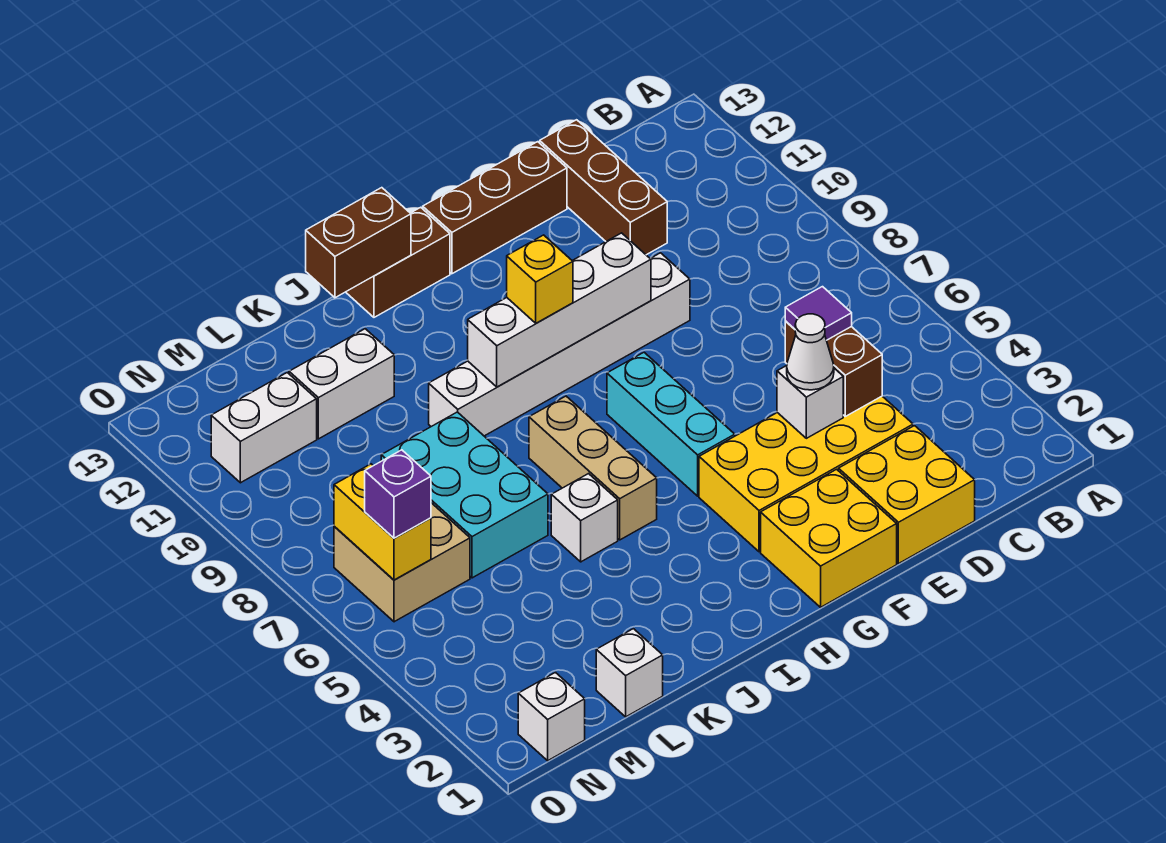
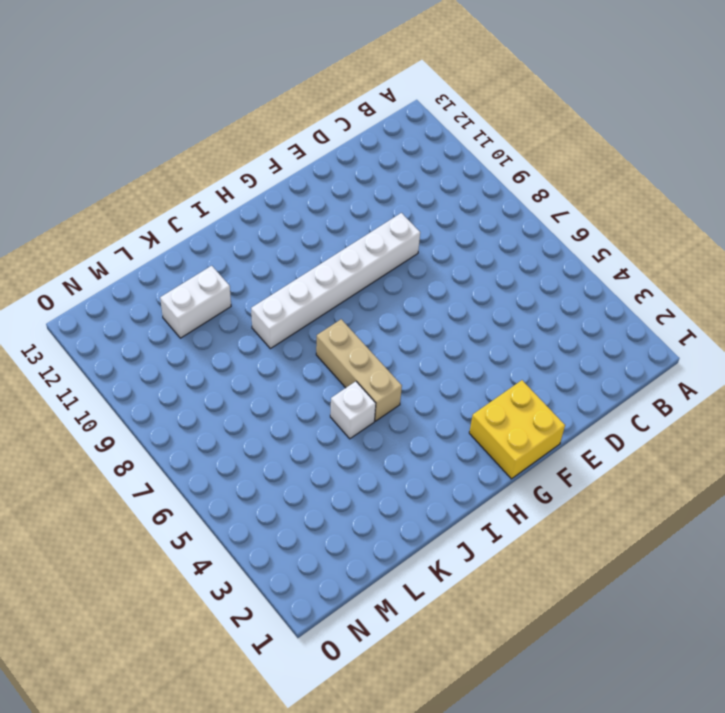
none -> yellow brick D1:E2 level 1
none -> yellow brick D3:G4 level 1
none -> brown brick D11:D13 level 1

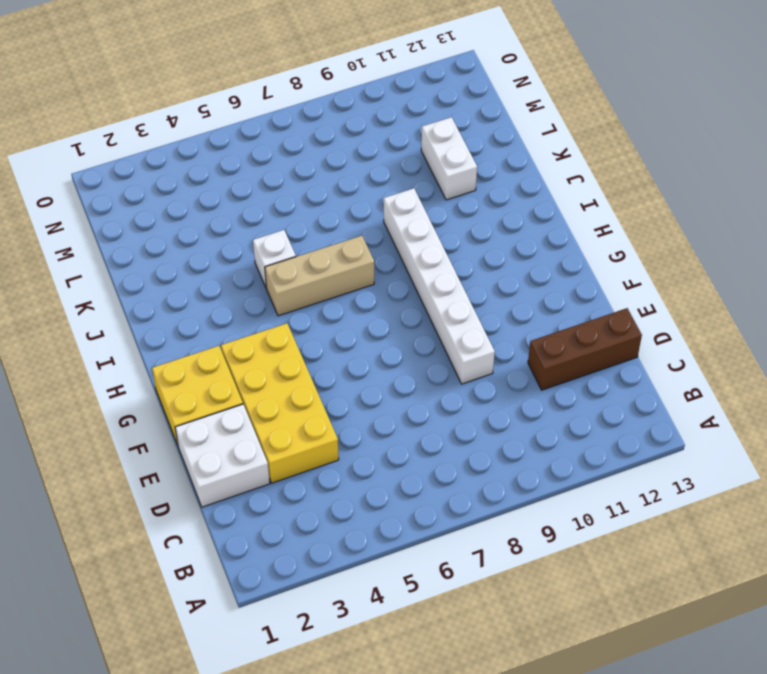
white brick D1:E2 level 1 -> yellow brick D1:E2 level 1
none -> brown brick E13:G13 level 1
none -> cyan brick G5:G7 level 1
none -> brown brick H13:I13 level 1

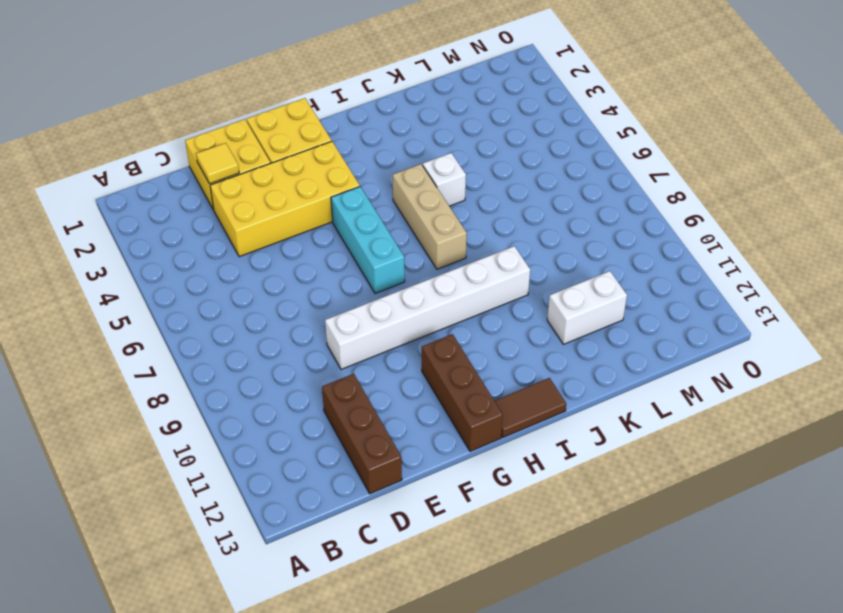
yellow tile D2 level 2 -> none
brown brick G11:G13 level 1 -> brown brick E13:G13 level 1
brown tile H13:I13 level 1 -> brown brick H13:I13 level 1
none -> cyan brick K6:L8 level 1
none -> white brick L1 level 1
none -> tan brick M6:N7 level 1

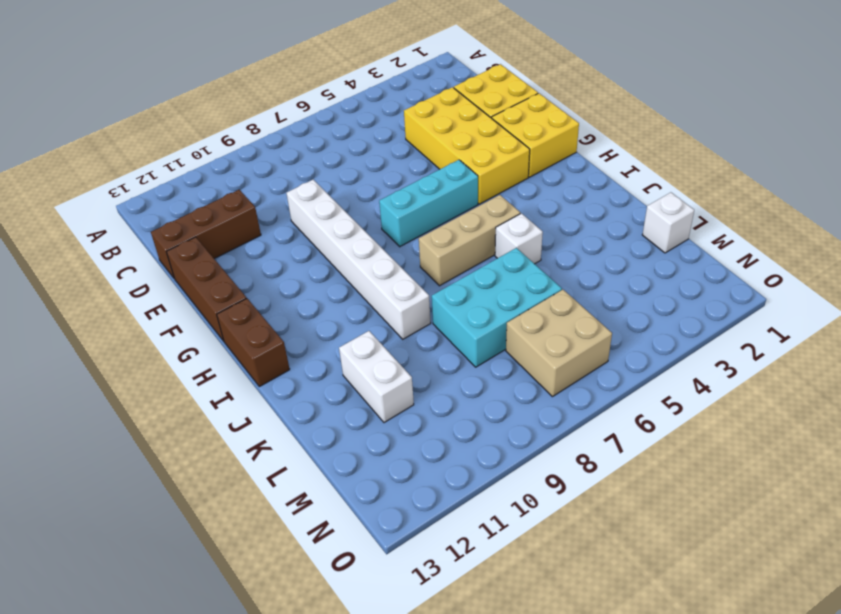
none -> white brick M11:N11 level 1
none -> white brick N1 level 1
none -> brown brick D4:D5 level 2

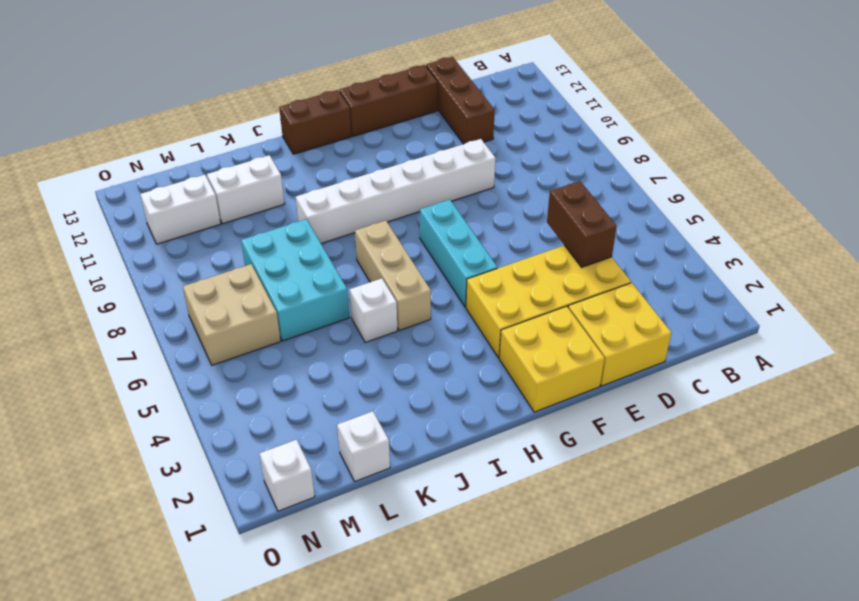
none -> white brick E4 level 2
none -> white brick F9:I9 level 2
none -> brown brick I13:J13 level 2

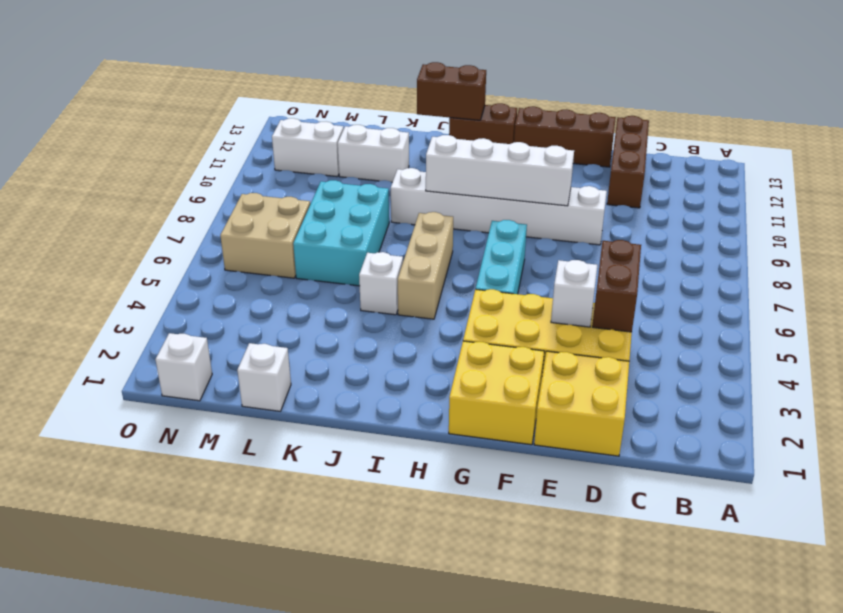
none -> yellow brick N6:N7 level 2
none -> purple tile D5 level 3
none -> white cone E4 level 3

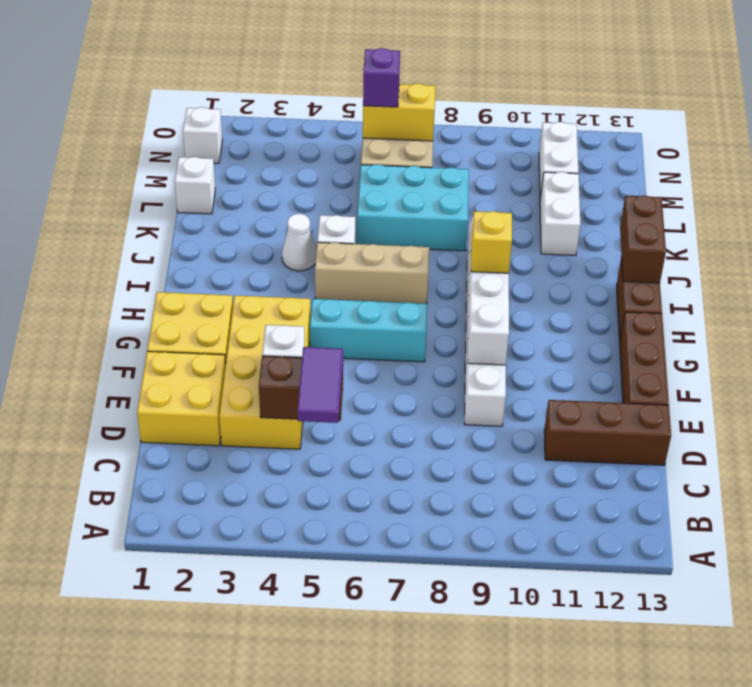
purple tile C5:D5 level 3 -> purple tile D5 level 3
white cone J4 level 1 -> white cone E4 level 3

